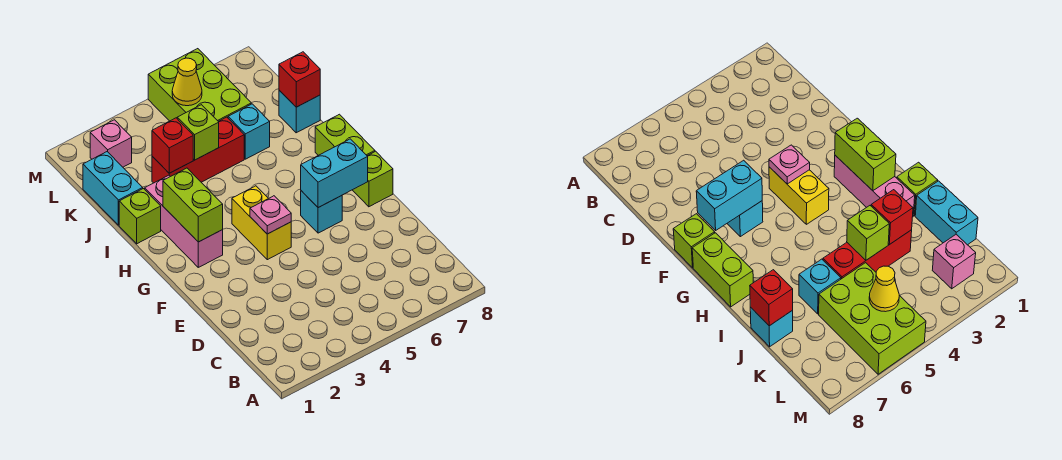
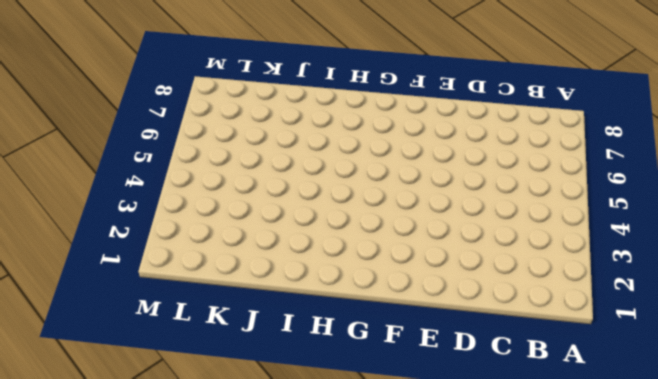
none -> yellow brick F4:G4 level 1
none -> cyan brick F6 level 1
none -> lime brick F8 level 1

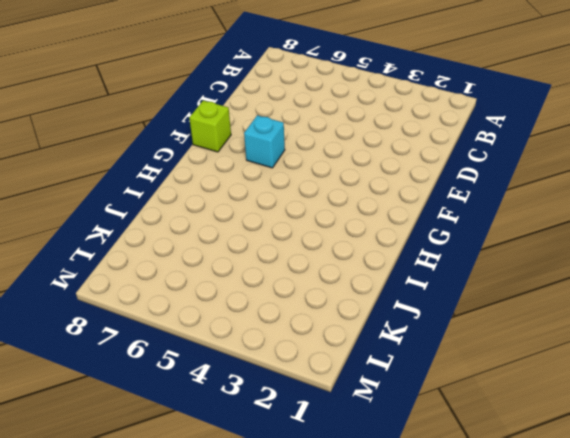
none -> yellow brick F4:G4 level 1
none -> pink brick G2:I2 level 1
none -> lime brick G8:H8 level 1

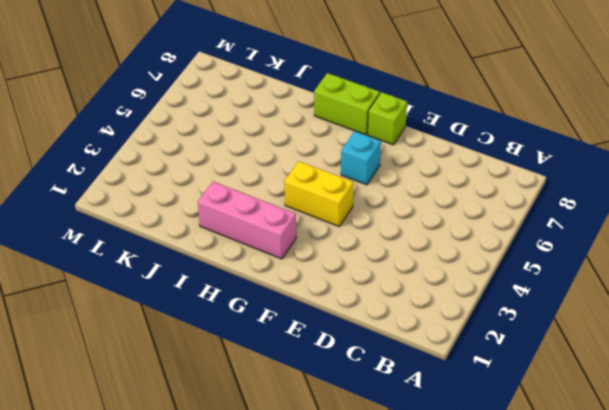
none -> lime brick I1 level 1
none -> cyan brick J1:K1 level 1
none -> red brick J3:J5 level 1

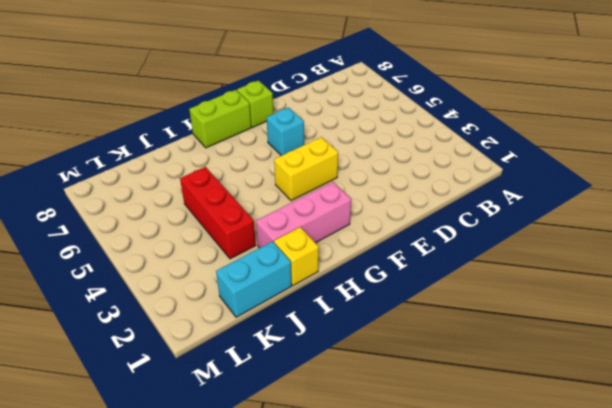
yellow brick I1 level 1 -> lime brick I1 level 1
none -> cyan brick J6 level 1
none -> cyan brick J8 level 1
none -> lime brick K5:M6 level 1

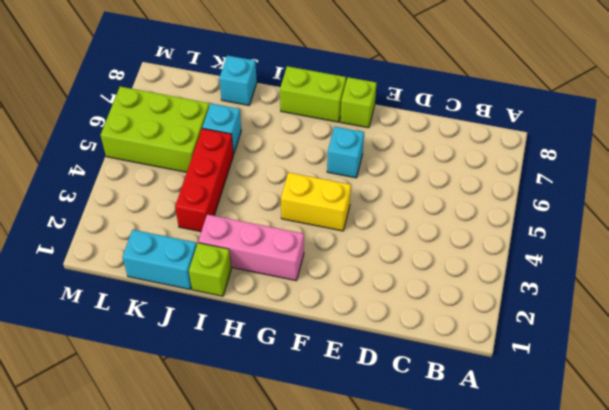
none -> pink brick L2 level 1
none -> pink plate F4 level 2
none -> cyan brick F6:F7 level 2

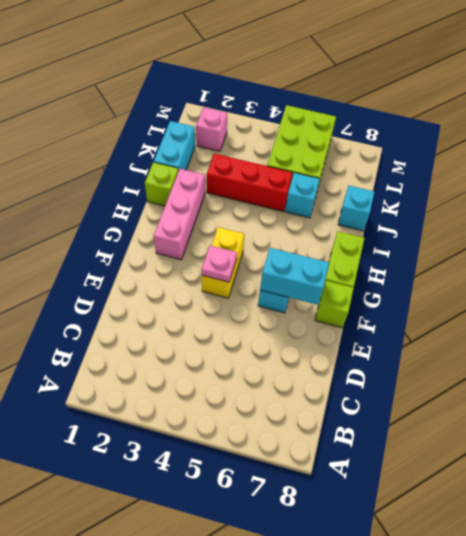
none -> lime brick G2:H2 level 2
none -> red brick J3 level 2
none -> lime brick J4 level 2

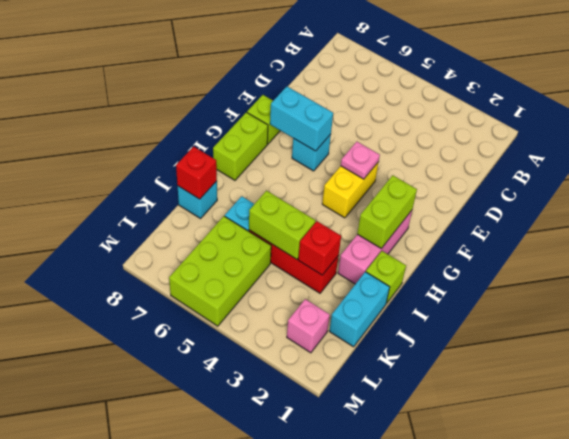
lime brick J4:J5 level 2 -> lime brick J4 level 2
none -> yellow cone L5 level 2

